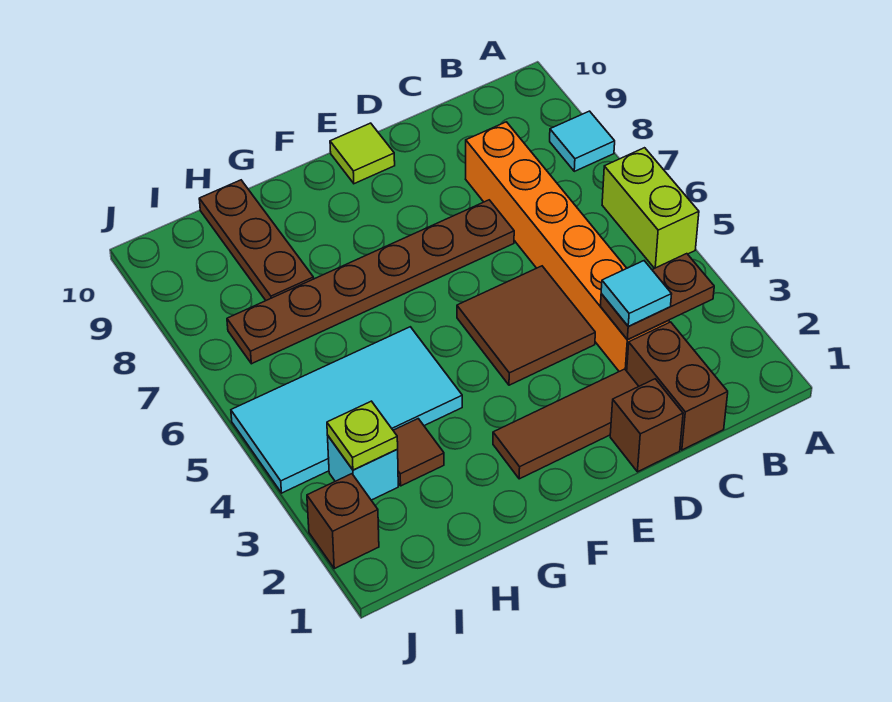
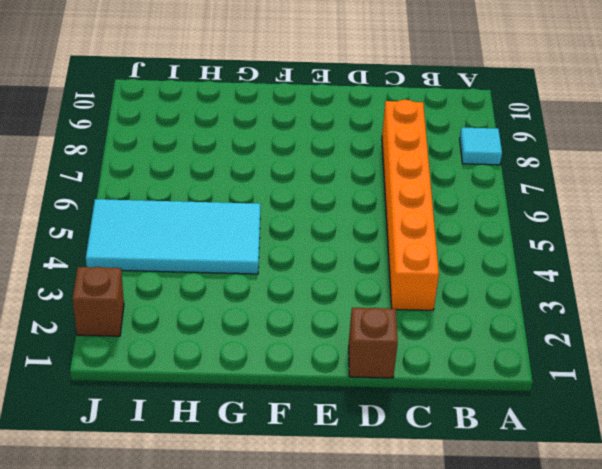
none -> lime brick A5:A6 level 1
none -> brown brick C1:C2 level 1
none -> brown tile D2:F2 level 1

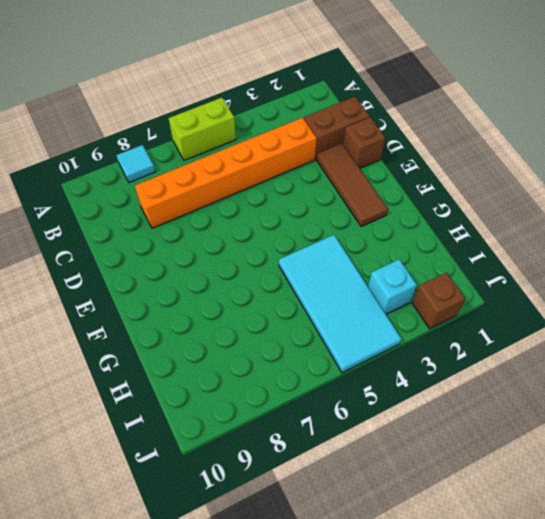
none -> brown tile D4:E5 level 1
none -> brown plate D7:I7 level 1
none -> lime tile E10 level 1

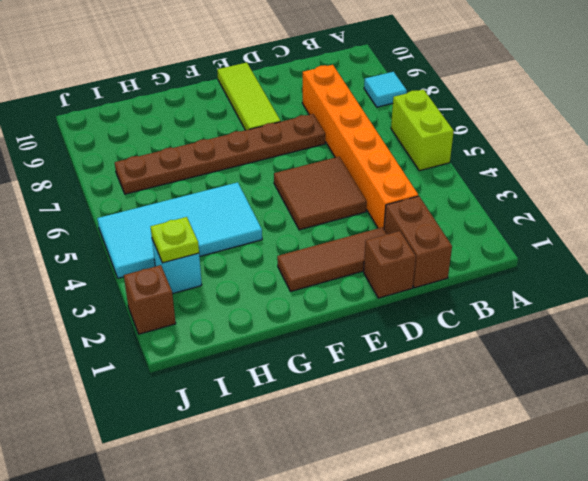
lime tile E8:E10 level 1 -> lime tile E10 level 1
none -> brown tile H3 level 1
none -> brown plate H8:H10 level 1
none -> brown plate B3:C3 level 2

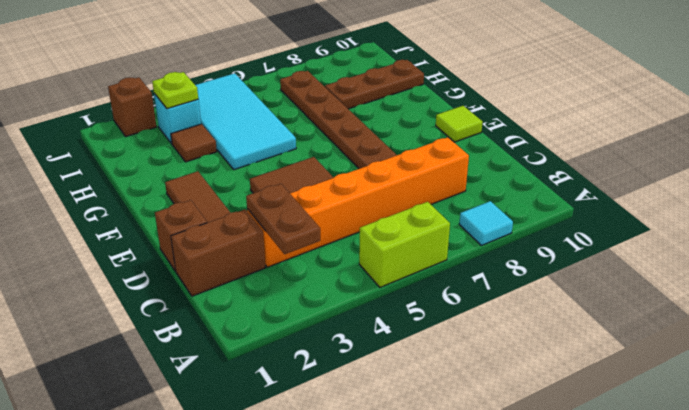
none -> cyan tile C3 level 3

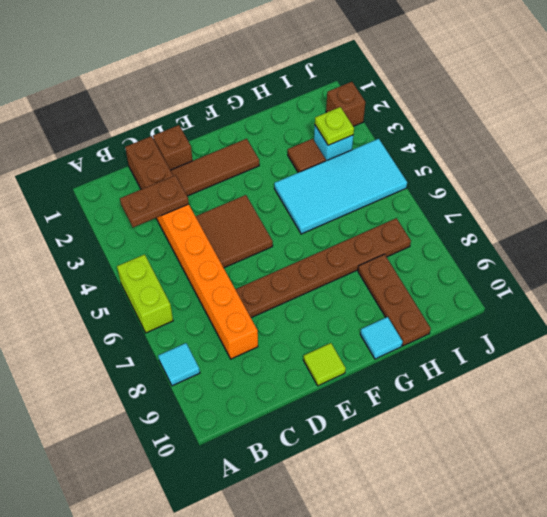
cyan tile G10 level 1 -> cyan tile C3 level 3

